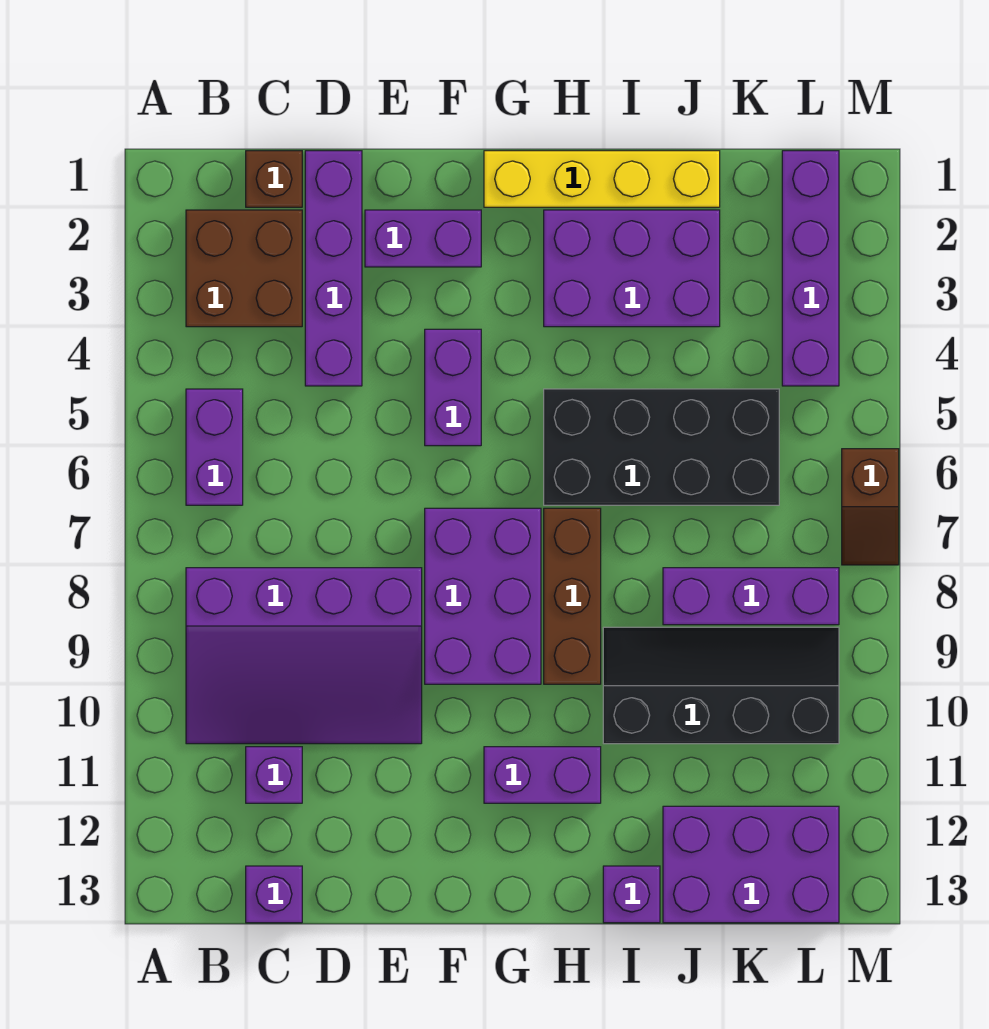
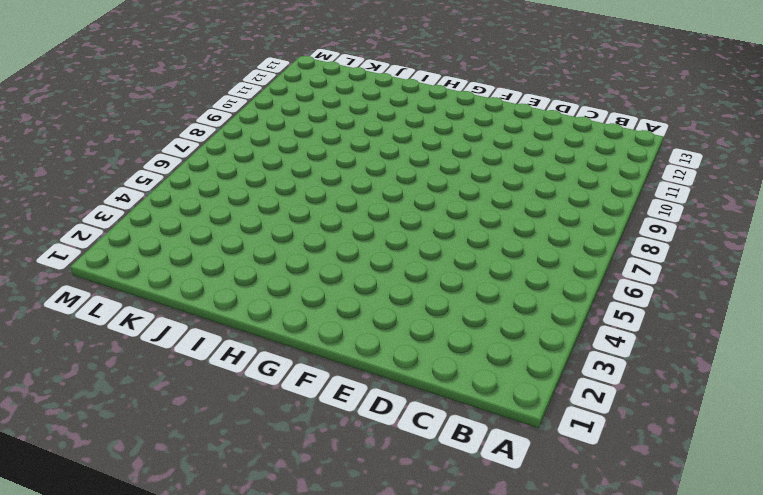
none -> brown brick B2:C3 level 1
none -> purple brick B5:B6 level 1
none -> purple slope B8:E10 level 1 top 8

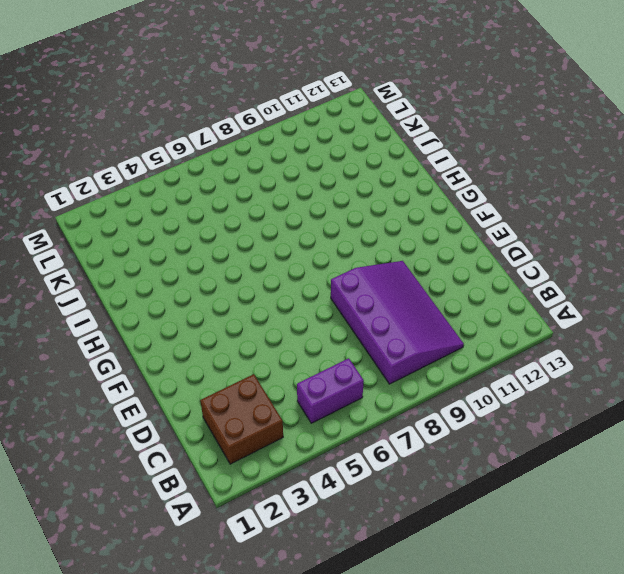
none -> brown brick C1 level 1
none -> purple brick C11 level 1
none -> purple brick C13 level 1

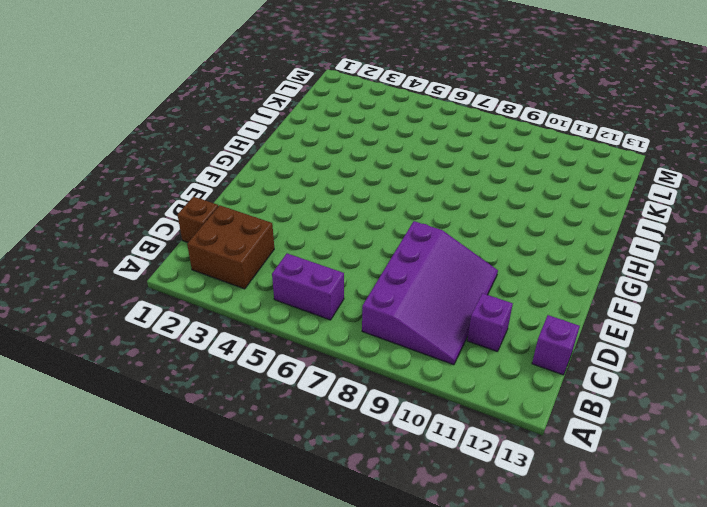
none -> purple brick D1:D4 level 1
none -> purple brick E2:F2 level 1
none -> purple brick F4:F5 level 1

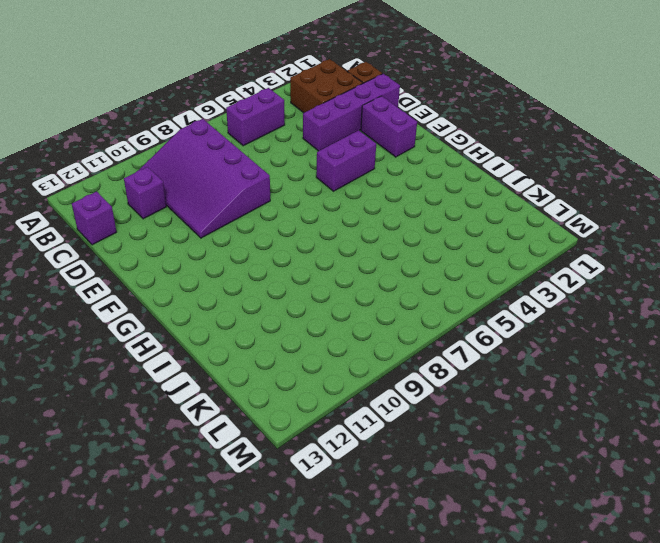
none -> purple brick F7:G9 level 1
none -> yellow brick G1:J1 level 1
none -> purple brick G11:H11 level 1

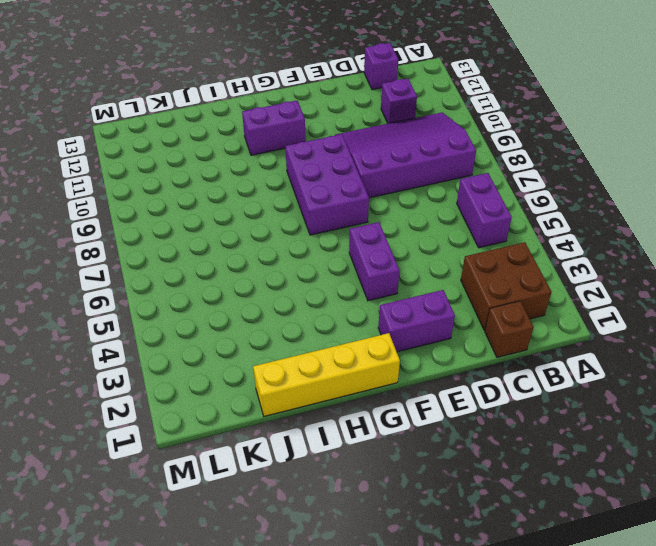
none -> purple brick D1:D4 level 1
none -> purple brick H2:J3 level 1
none -> black brick H5:K6 level 1

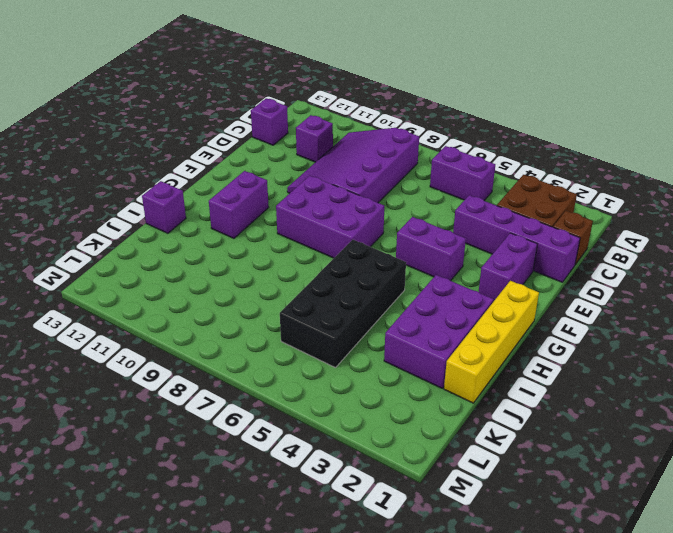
none -> brown brick H7:H9 level 1
none -> black slope I9:L10 level 1 top 10
none -> purple brick J8:L8 level 1

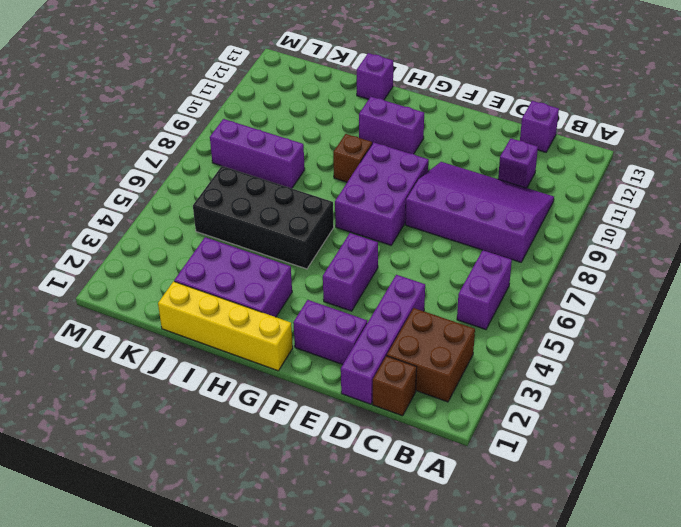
brown brick H9 level 1 -> brown brick H7:H9 level 1
none -> black slope I9:L10 level 1 top 10
none -> purple brick J12:L13 level 1
none -> purple brick L1:L4 level 1

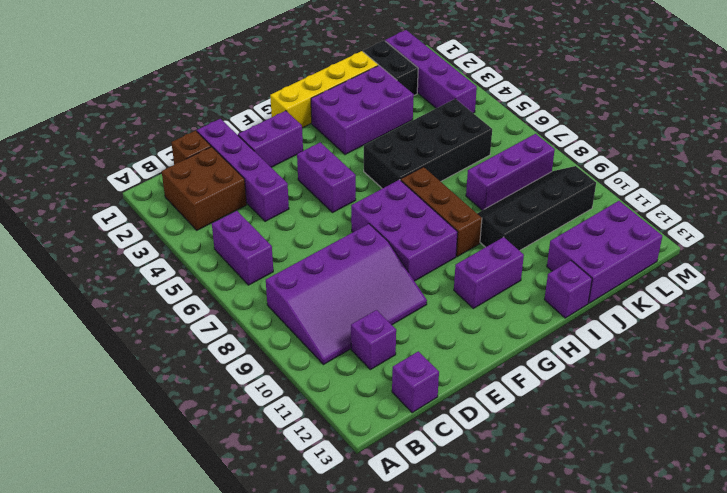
black brick K1:K2 level 1 -> none
none -> brown slope M6:M7 level 1 top 6

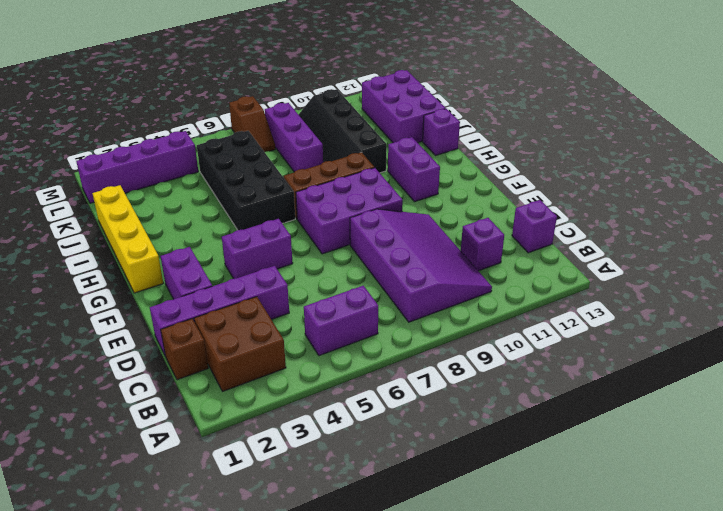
brown slope L7:M7 level 1 top M -> brown slope M6:M7 level 1 top 6
none -> purple brick H2:J3 level 1

